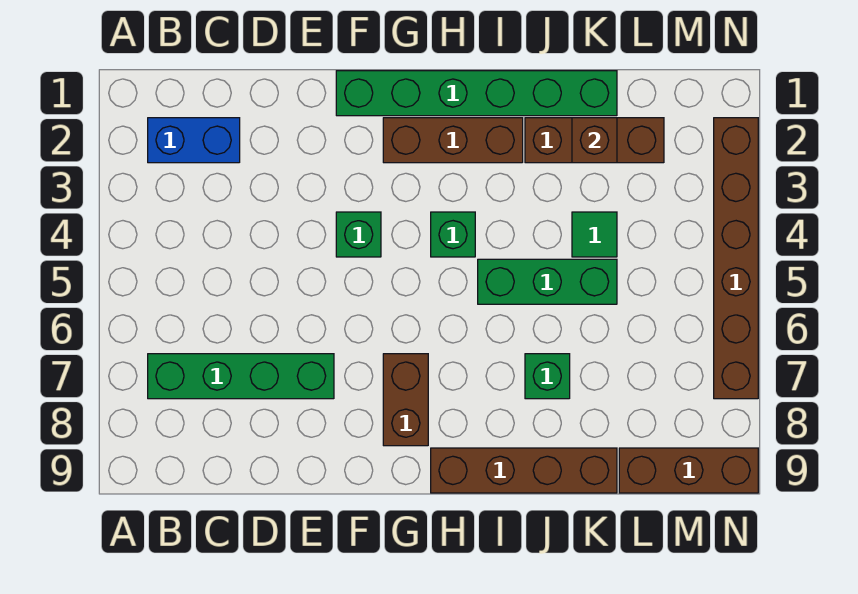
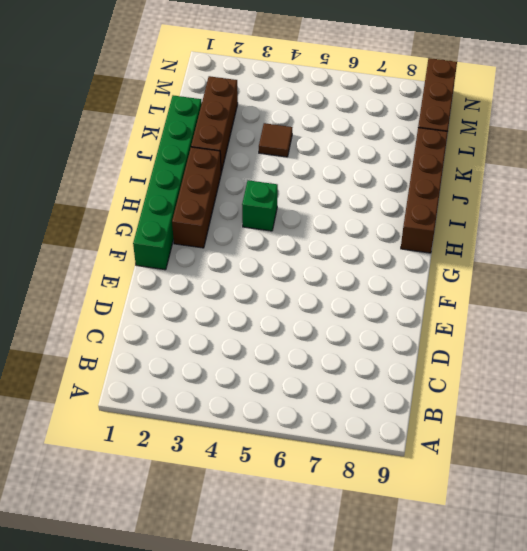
brown tile K4 level 1 -> green tile K4 level 1
none -> blue brick B2:C2 level 1
none -> green brick B7:E7 level 1
none -> green brick F4 level 1

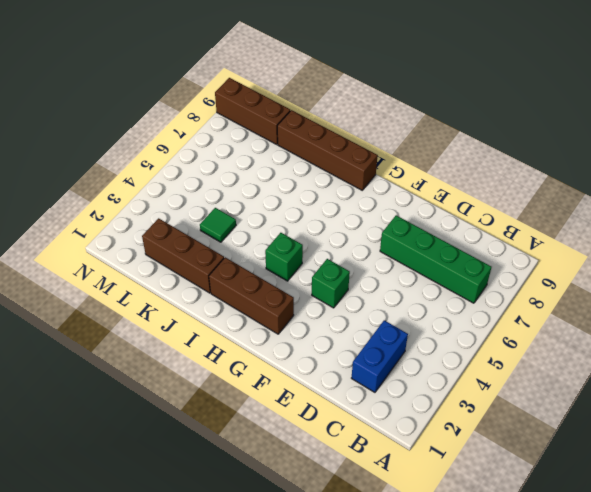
blue brick C2:C3 level 1 -> blue brick B2:C2 level 1
none -> green brick F1:K1 level 1
none -> brown brick G7:G8 level 1
none -> green brick I5:K5 level 1

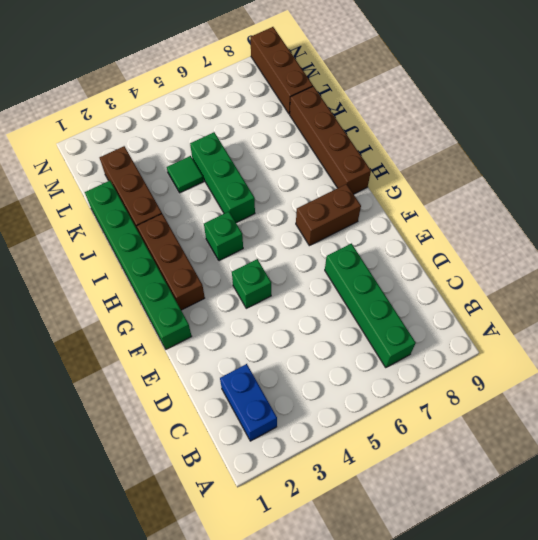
none -> green brick J7 level 1
none -> brown brick N2:N7 level 1
none -> brown brick K2 level 2

